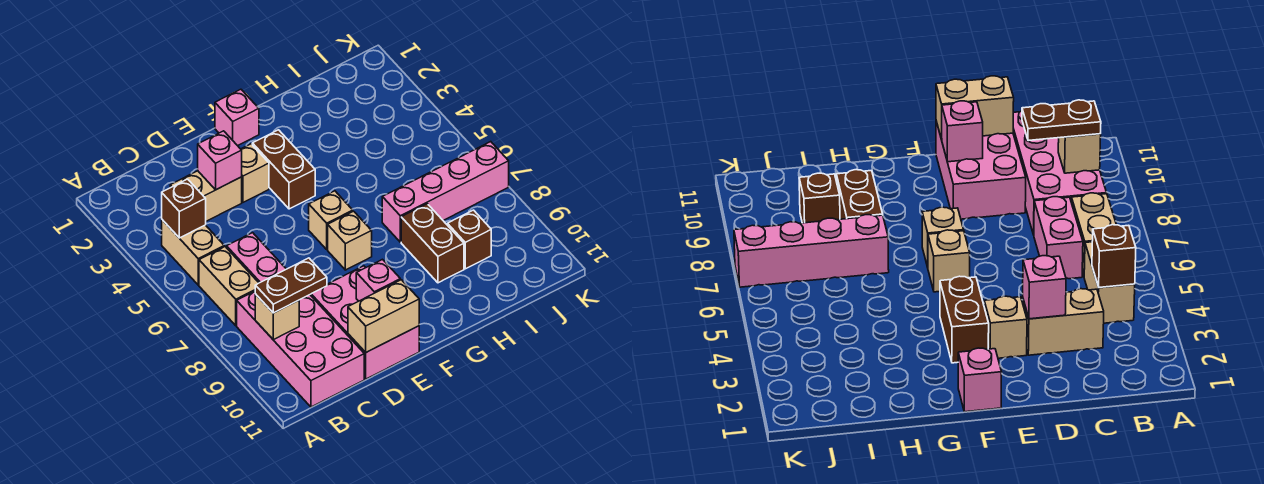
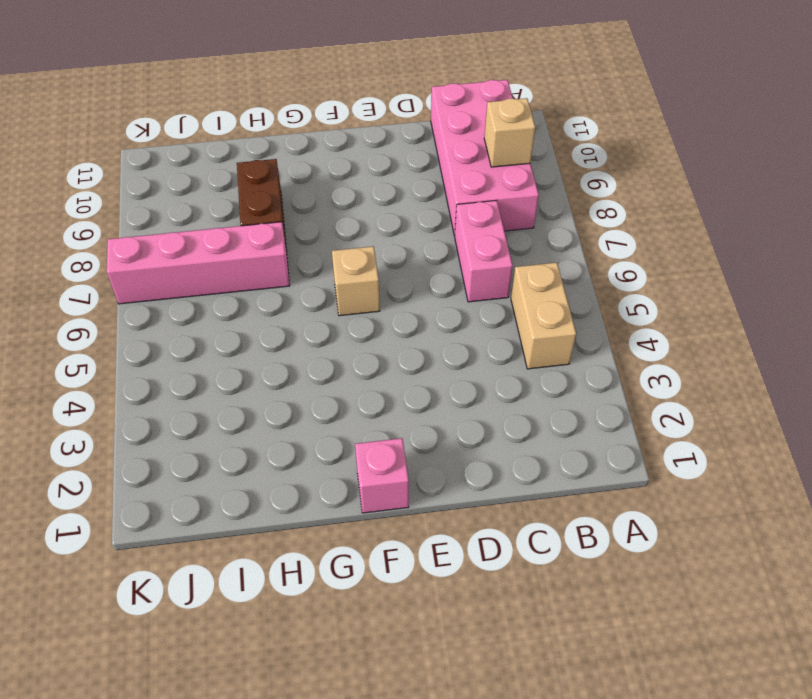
none -> tan brick B6:B7 level 1
none -> tan brick C3:D3 level 1
none -> pink brick D9:E11 level 1

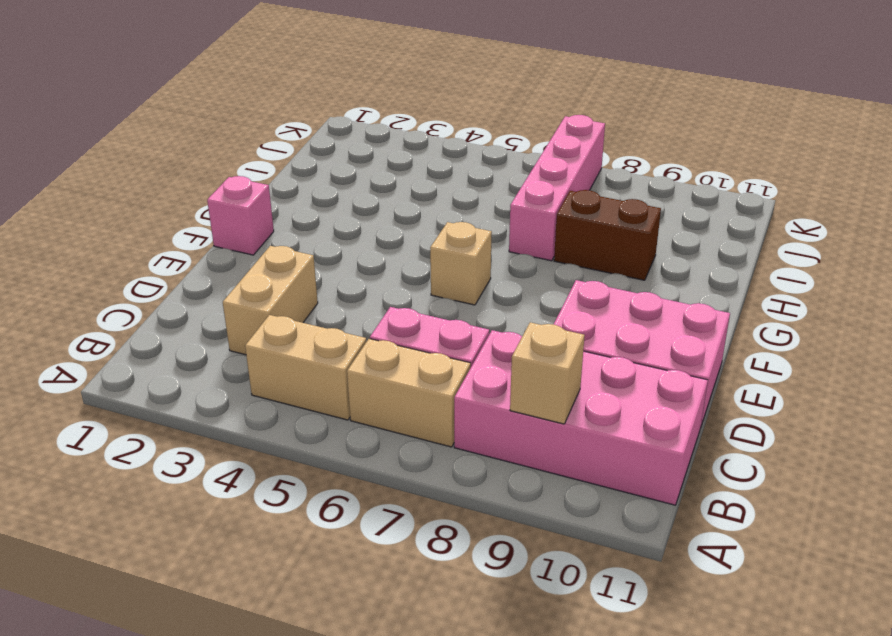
none -> tan brick E3 level 1
none -> brown brick F3:F4 level 1
none -> tan brick F7 level 1

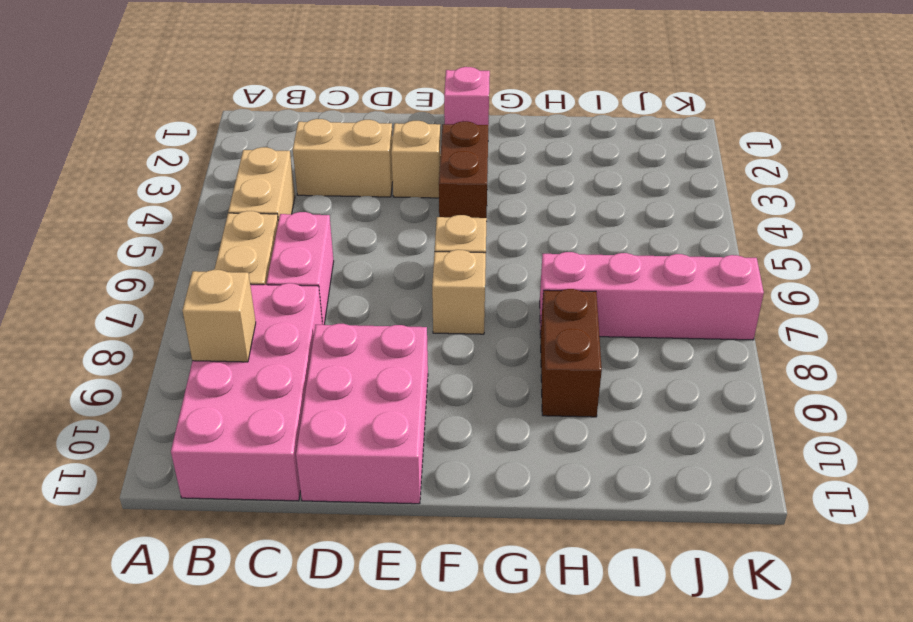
none -> brown brick I9 level 1
none -> brown brick B4 level 2
none -> pink brick D3 level 2

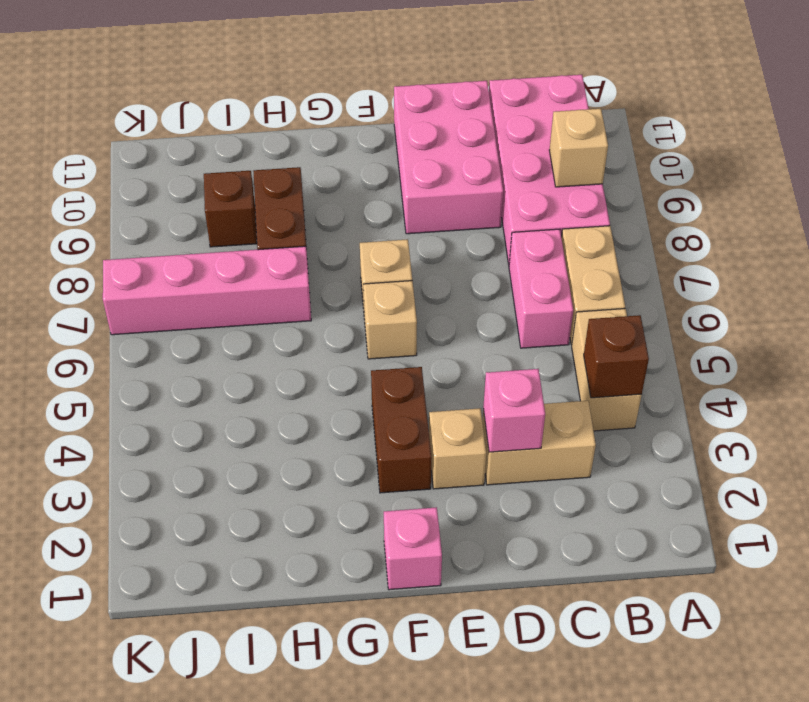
none -> tan brick D11:E11 level 2
none -> pink brick E10 level 2
none -> brown plate B9:C9 level 3

